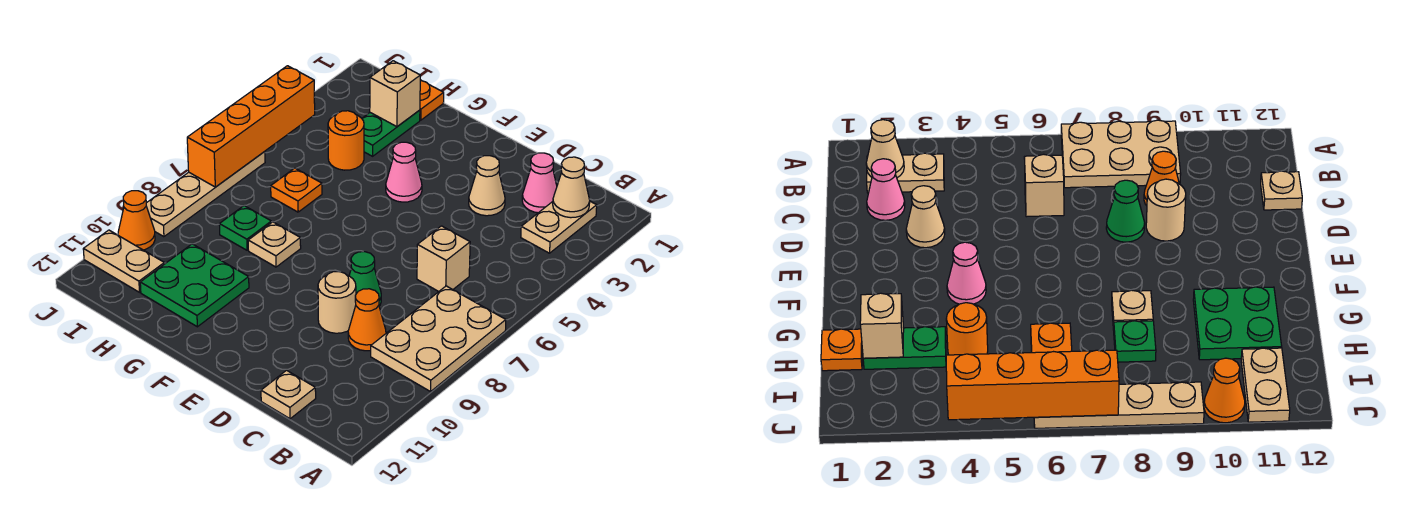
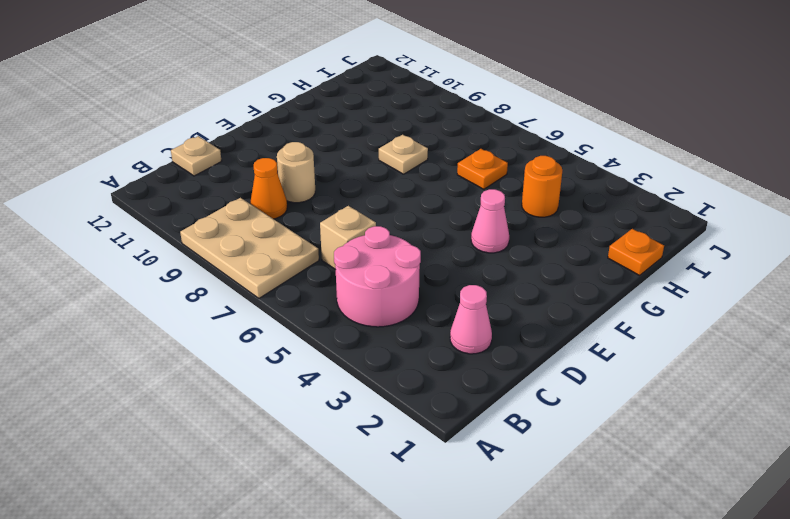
pink round brick B4:C5 level 1 -> none
none -> tan plate B2:B3 level 1
none -> tan cone D3 level 1
none -> green cone D8 level 1

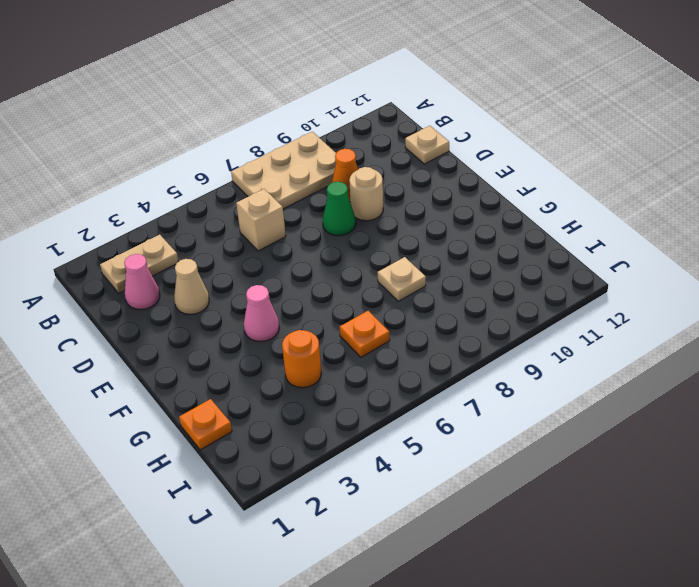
none -> green plate G10:H11 level 1
none -> green plate H2:H3 level 1
none -> green plate H8 level 1

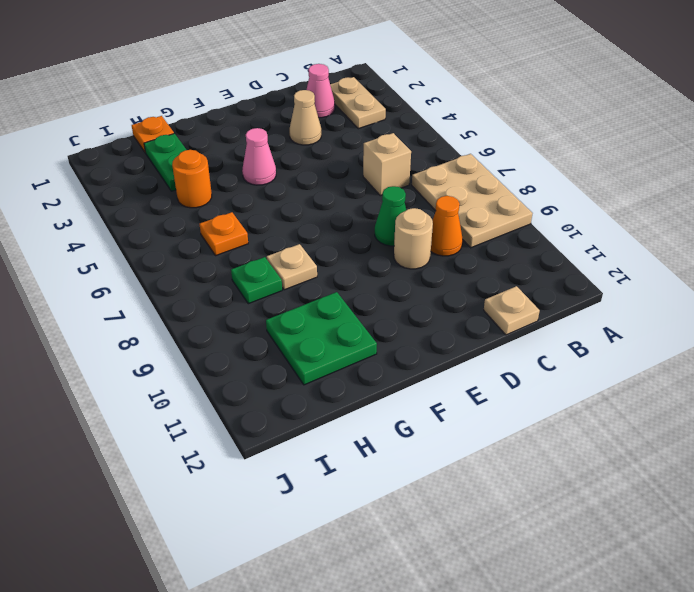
none -> tan plate I11:J11 level 1
none -> tan plate J6:J9 level 1
none -> orange cone J10 level 1

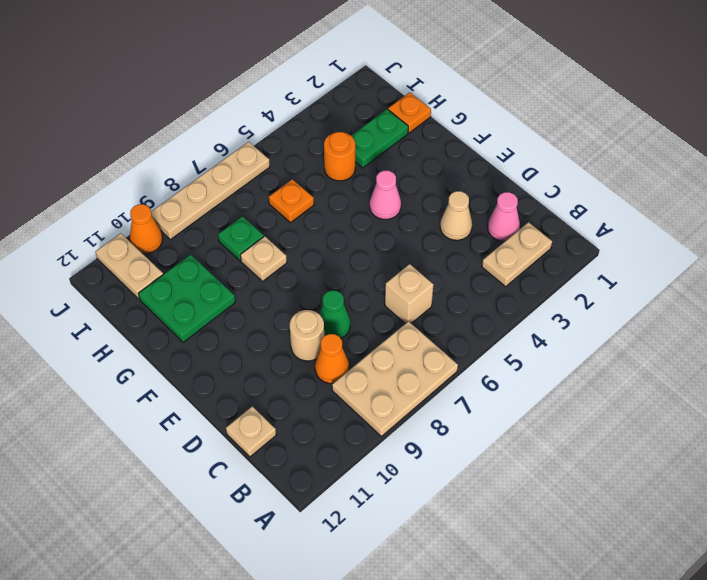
none -> tan cone B2 level 2
none -> tan brick H2 level 2
none -> orange brick J4:J7 level 2

